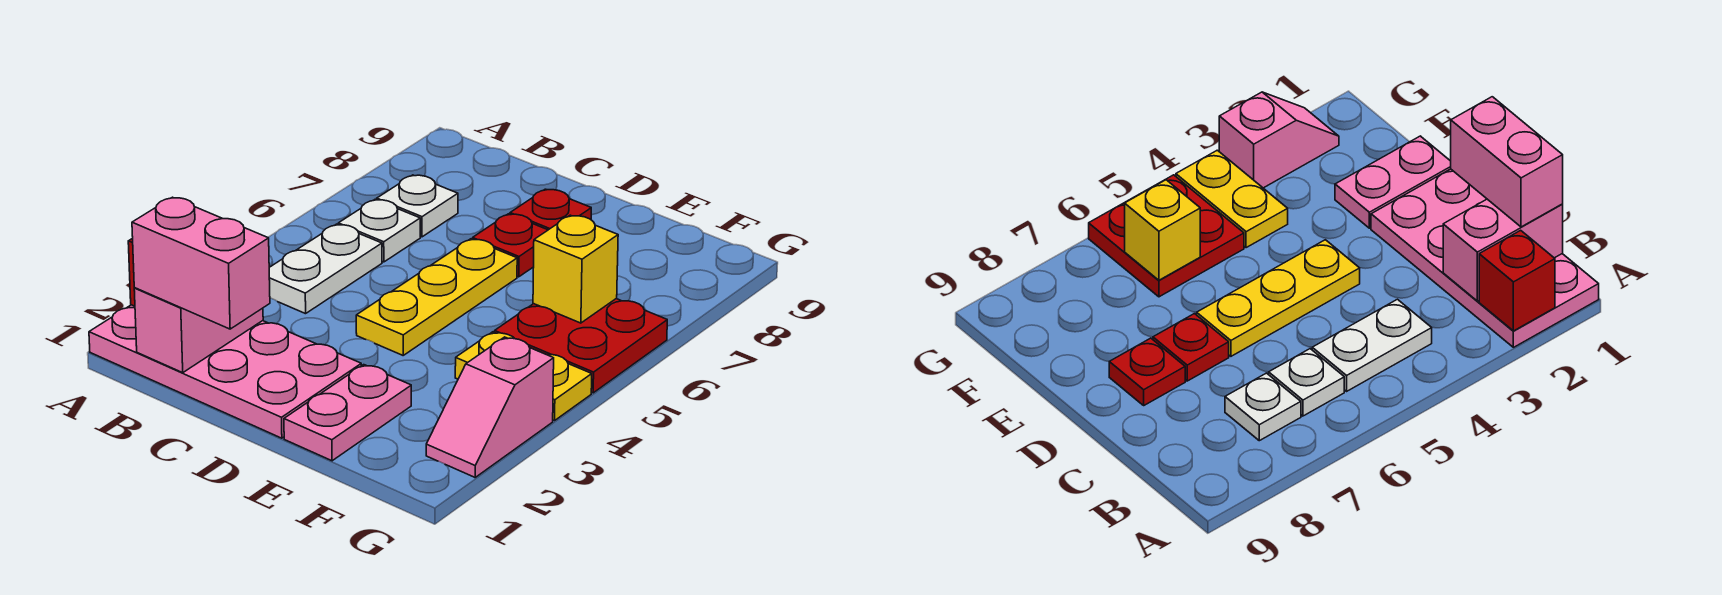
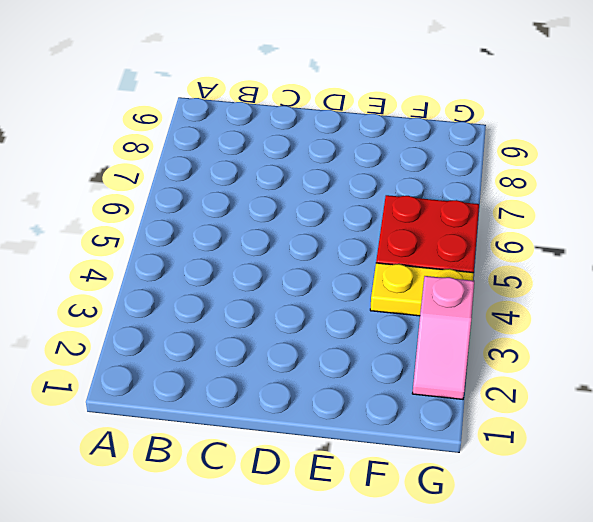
none -> pink plate A1:D2 level 1
none -> white plate B4:B5 level 1
none -> white plate B6 level 1

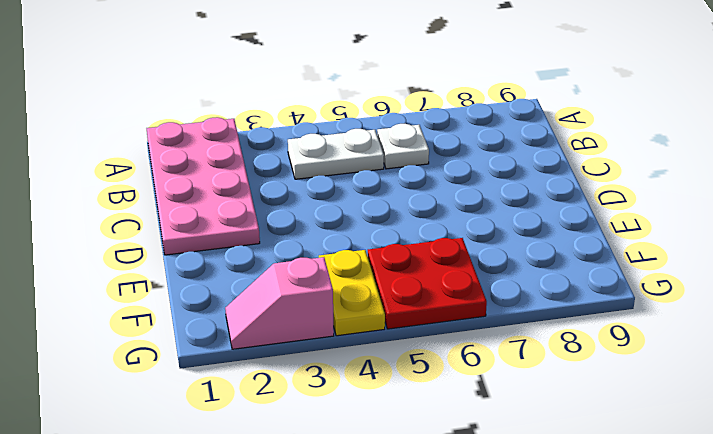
none -> white plate B7 level 1
none -> yellow plate D4:D6 level 1
none -> red plate D7 level 1

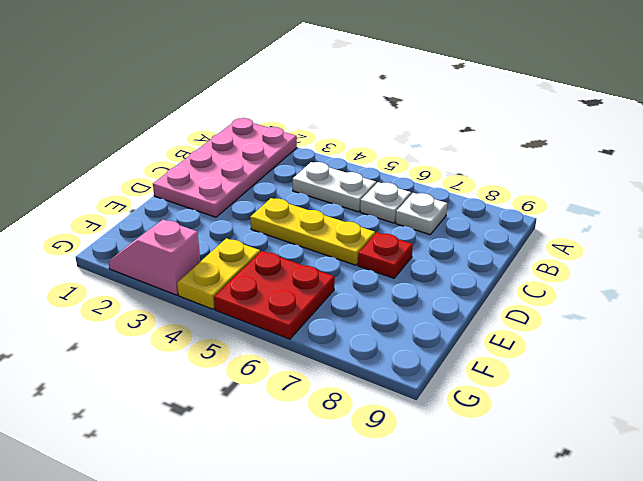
none -> red plate D8 level 1
none -> pink plate E1:E2 level 1
none -> red brick A2 level 2

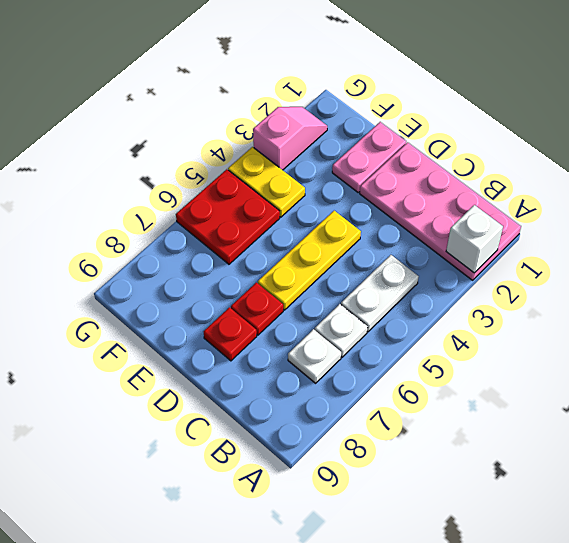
white brick A2 level 2 -> red brick A2 level 2
none -> pink brick B1:B2 level 2
none -> yellow brick F6 level 2
none -> pink brick B1:C1 level 3

